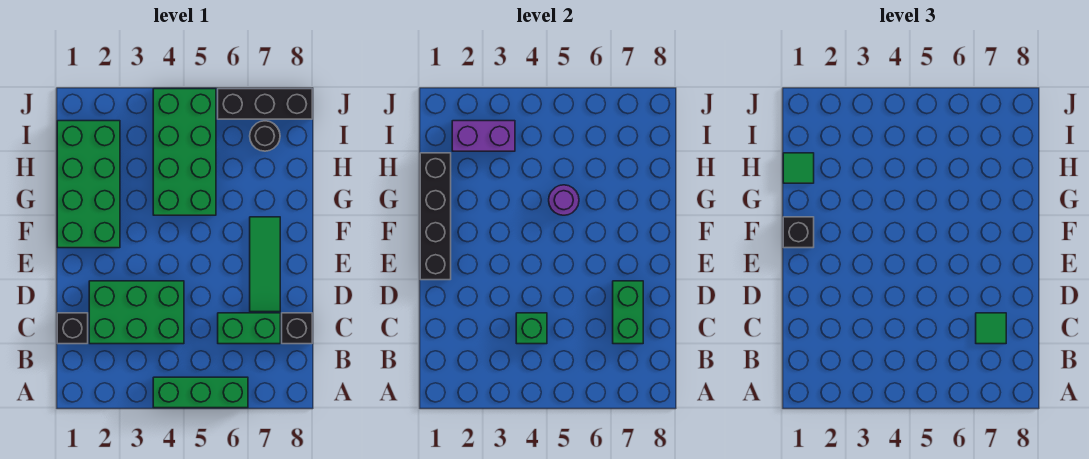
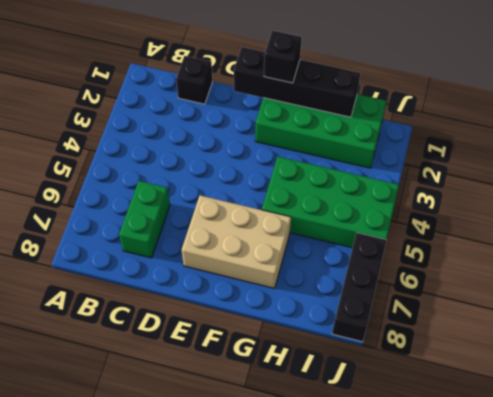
tan brick E6:G7 level 1 -> green tile D7:F7 level 1
none -> green brick A4:A6 level 1
none -> green brick C2:D4 level 1
none -> black brick C8 level 1

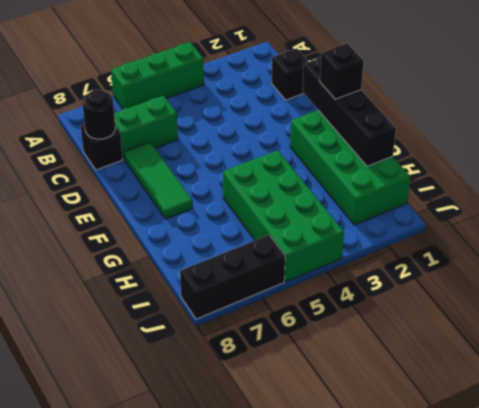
black round brick C8 level 2 -> black round brick I7 level 1
none -> green brick C2:D4 level 1
none -> green brick C4 level 2
none -> green brick C7:D7 level 2

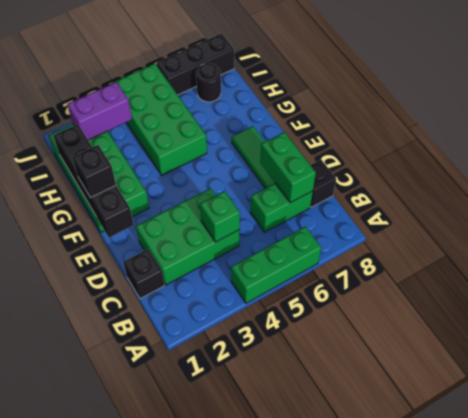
none -> purple round brick G5 level 2
none -> green tile C7 level 3
none -> green tile H1 level 3

